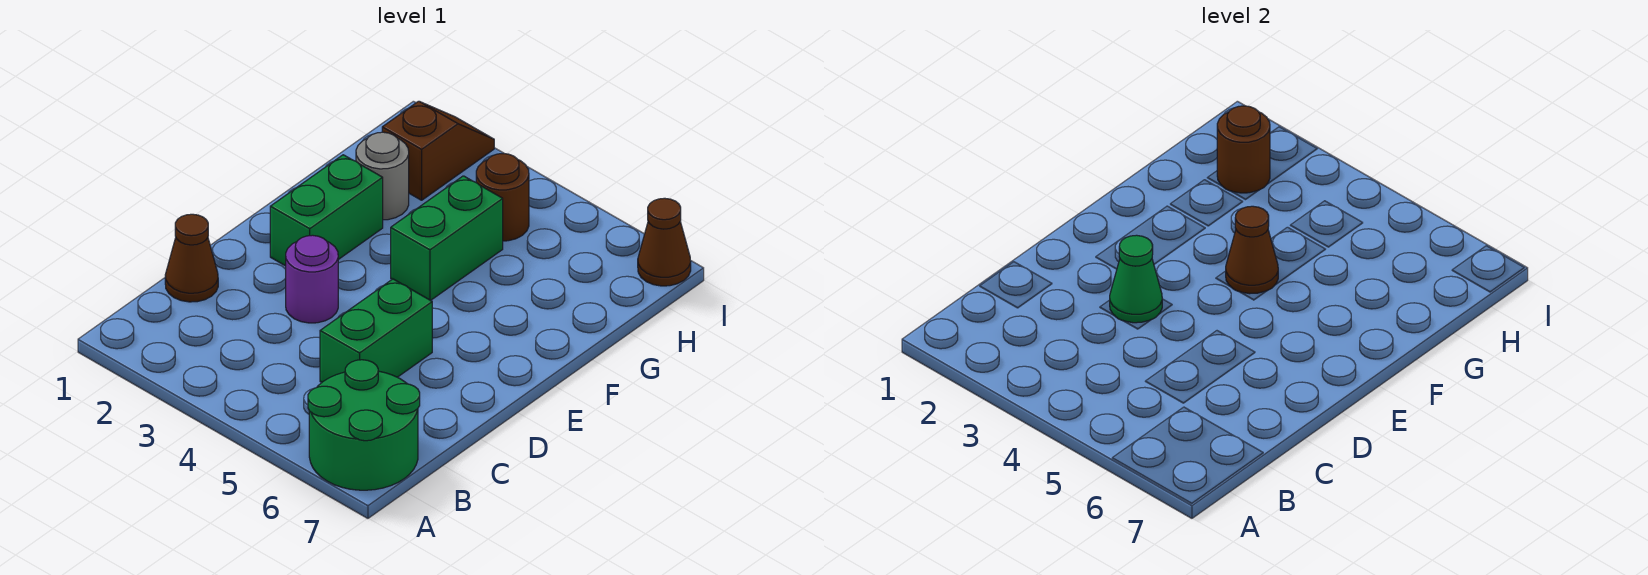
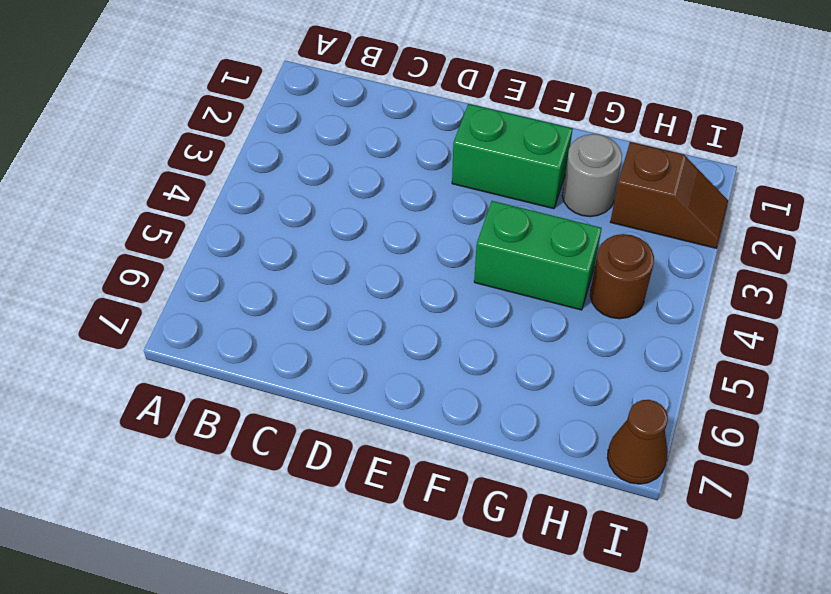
none -> green round brick A6:B7 level 1
none -> brown cone C1 level 1
none -> green brick C5:D5 level 1

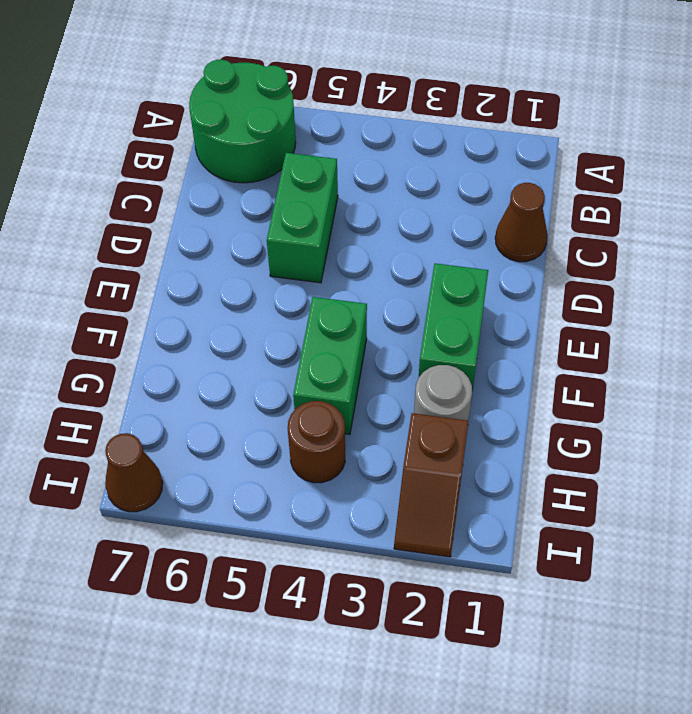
none -> purple round brick D3 level 1
none -> green cone D3 level 2
none -> brown cone F4 level 2

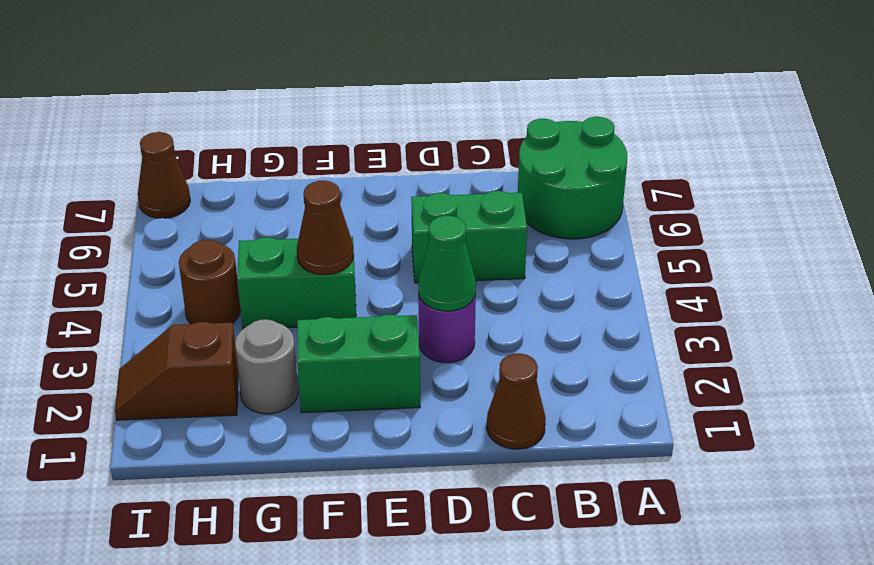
none -> brown round brick H2 level 2

